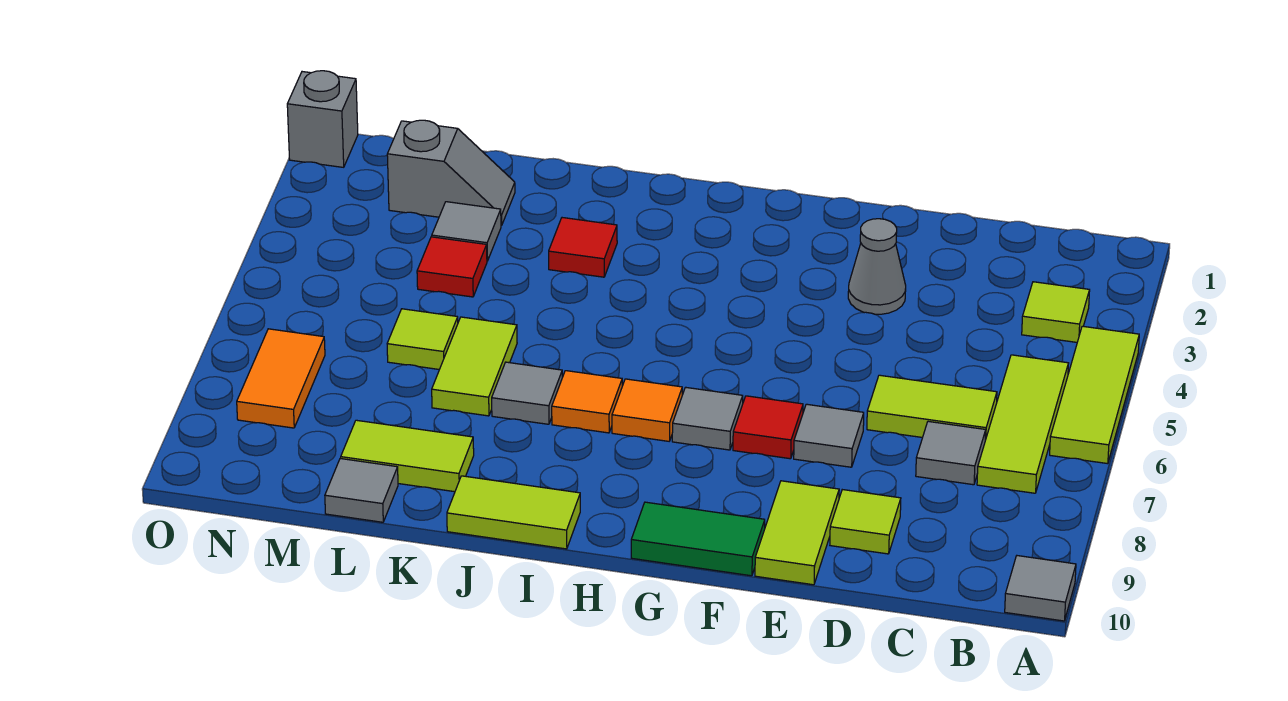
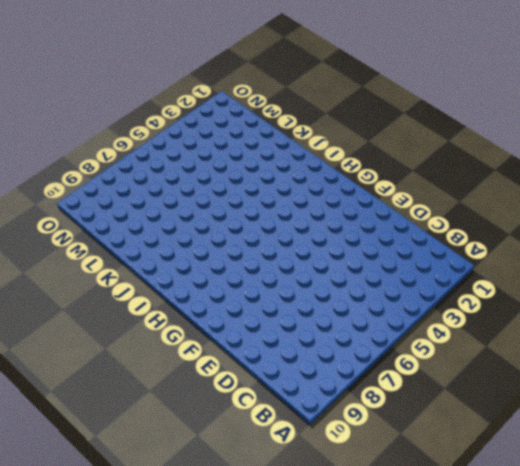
none -> lime tile A4:A6 level 1
none -> grey tile A10 level 1
none -> lime tile B3 level 1

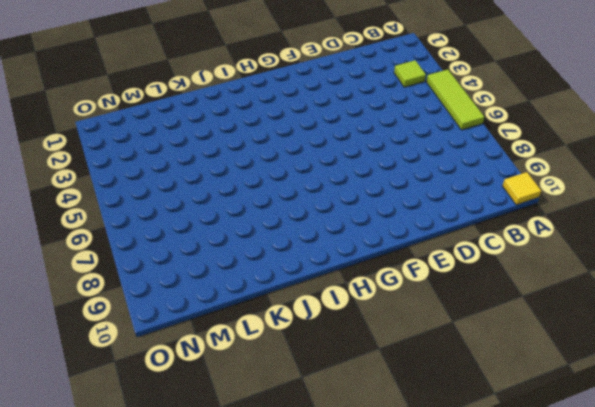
yellow tile A10 level 1 -> grey tile A10 level 1
none -> lime tile B5:B7 level 1
none -> lime tile C6:D6 level 1
none -> grey tile C7 level 1

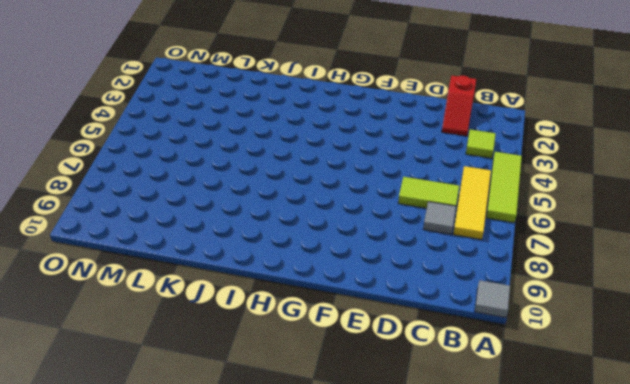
yellow tile B5:B7 level 1 -> lime tile B5:B7 level 1
red slope C1:C2 level 1 top 1 -> none
none -> lime tile D9 level 1
none -> grey cone E3 level 1
none -> grey tile E7 level 1

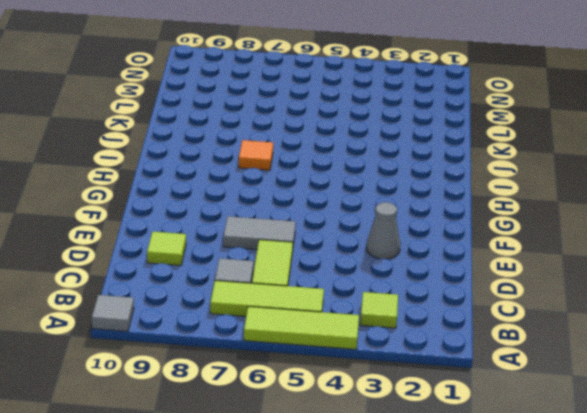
grey tile E6:E7 level 1 -> grey tile E7 level 1
none -> lime tile E9:E10 level 1
none -> red tile F7 level 1
none -> green tile F10:G10 level 1

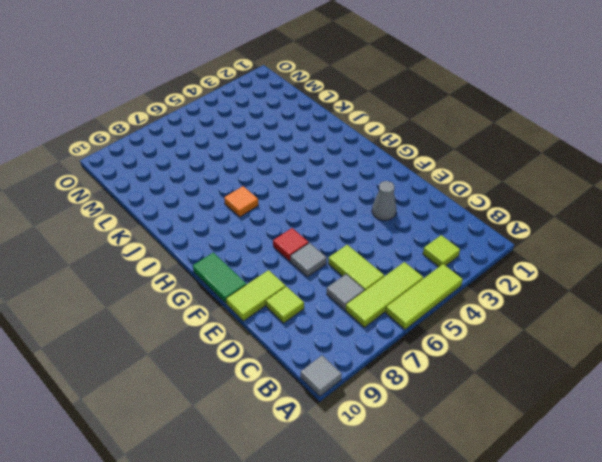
none -> grey tile G7 level 1
none -> orange tile H7 level 1
none -> lime tile I10:J10 level 1

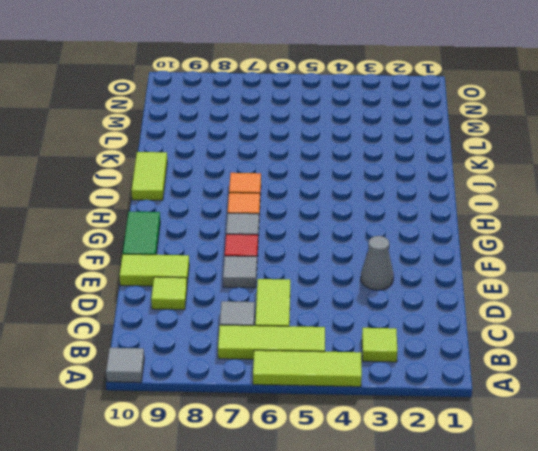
none -> red tile J3 level 1
none -> grey tile J7 level 1
none -> lime tile K6:K7 level 1

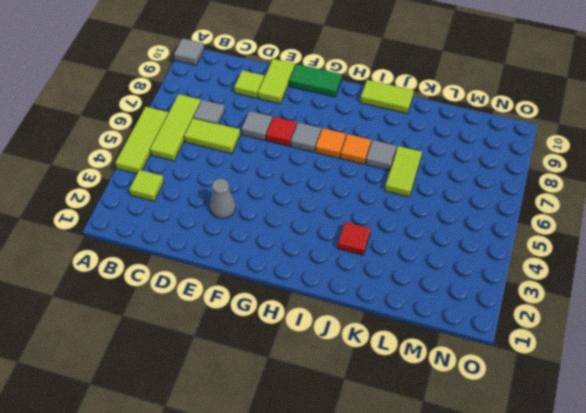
none -> lime tile K9:L9 level 1
none -> grey slope L2:M2 level 1 top M
none -> grey tile L3 level 1

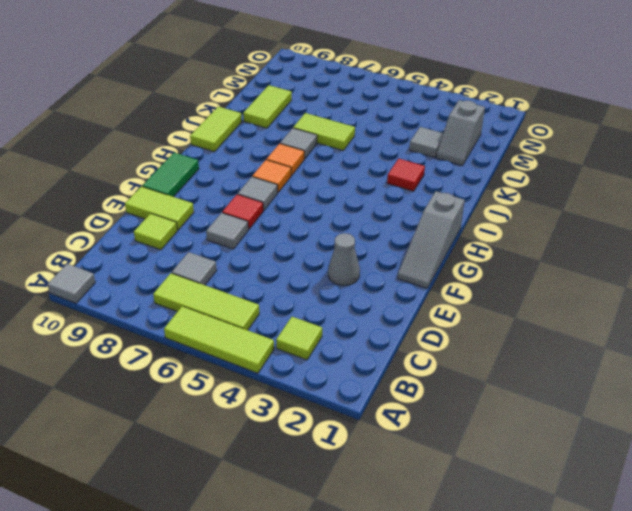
grey slope F1:H1 level 1 top H -> none
none -> lime tile C6:D6 level 1
none -> red tile L4 level 1
none -> lime tile L6 level 1

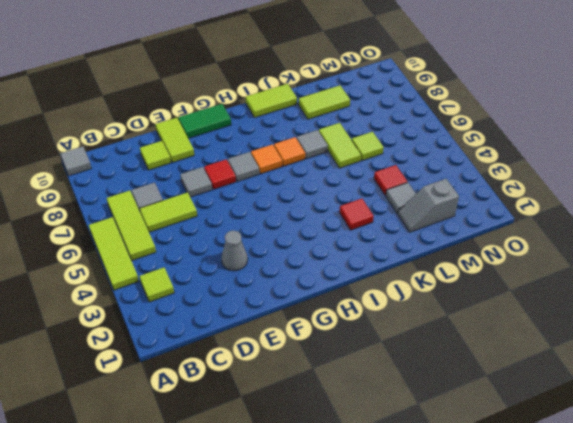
none -> grey tile L10 level 1
none -> orange tile N7:N8 level 1
none -> grey brick O1 level 1

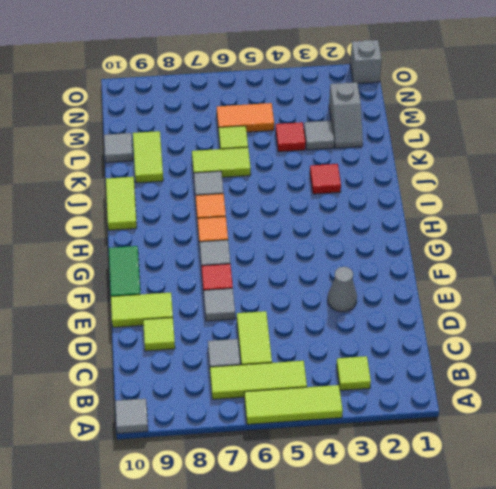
orange tile M5:M6 level 1 -> orange tile N7:N8 level 1

